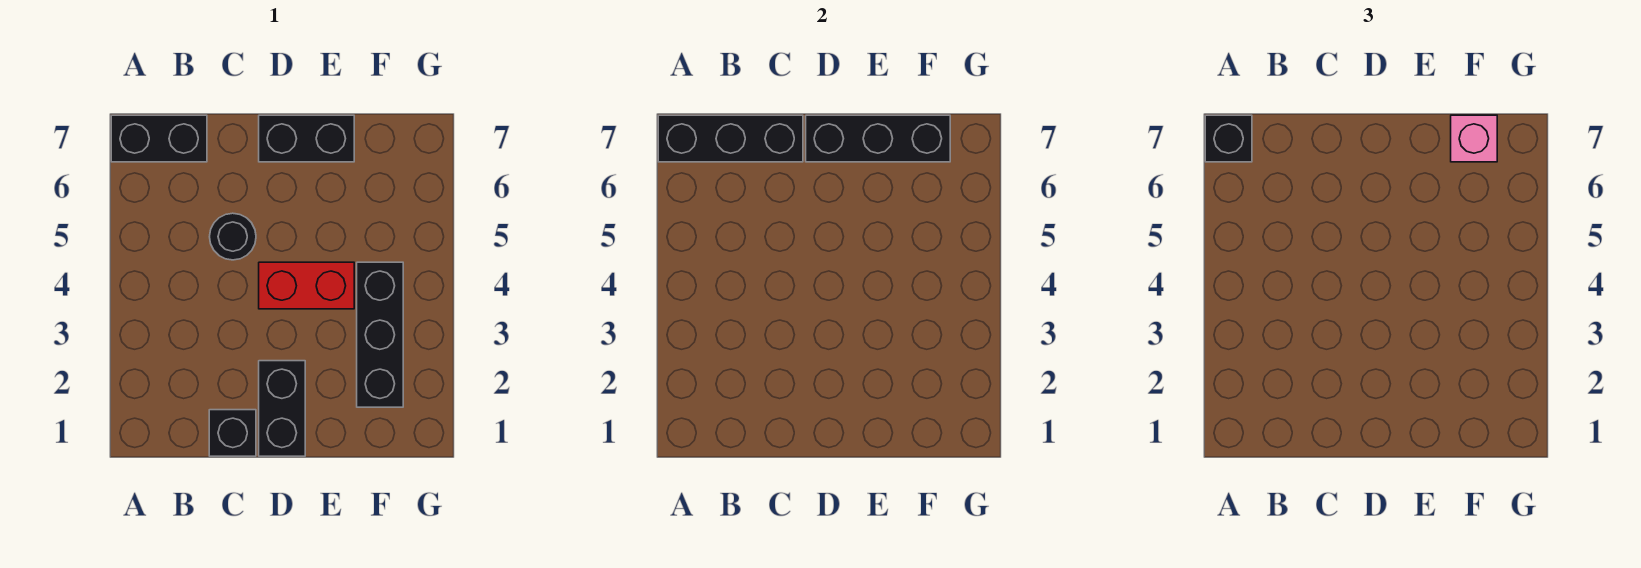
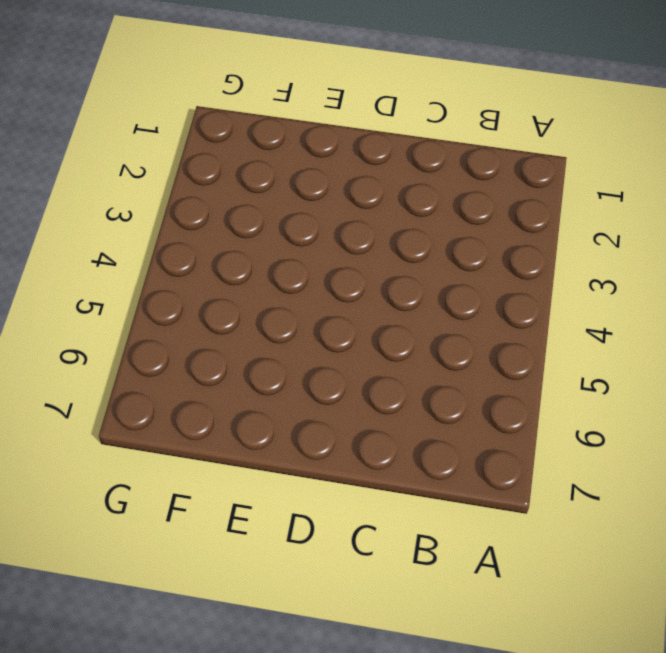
none -> black brick A7:B7 level 1
none -> black brick C1 level 1

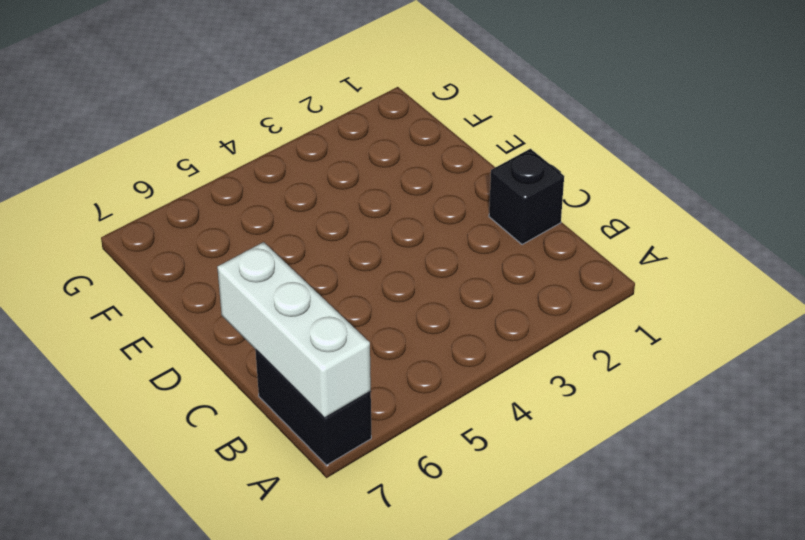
white brick A7:C7 level 2 -> black brick A7:C7 level 2
none -> black round brick C5 level 1
none -> black brick D1:D2 level 1

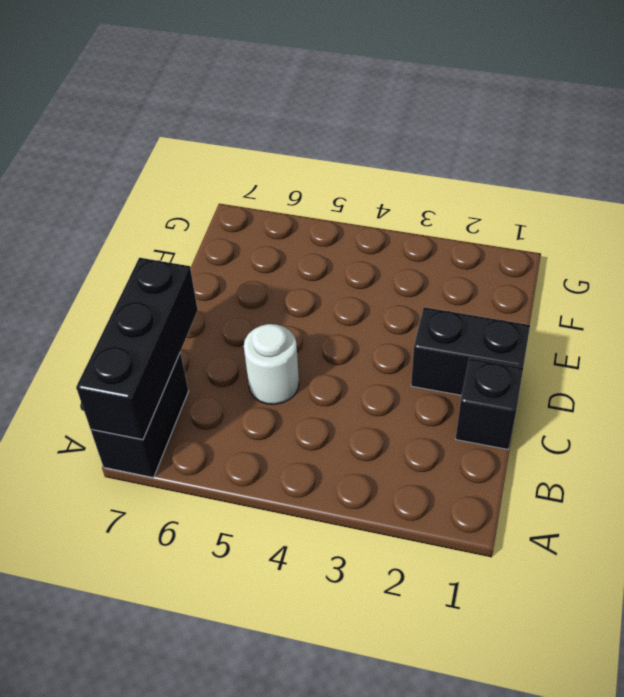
white round brick C5 level 1 -> black round brick C5 level 1
none -> red brick D4:E4 level 1
none -> black brick D7:E7 level 1

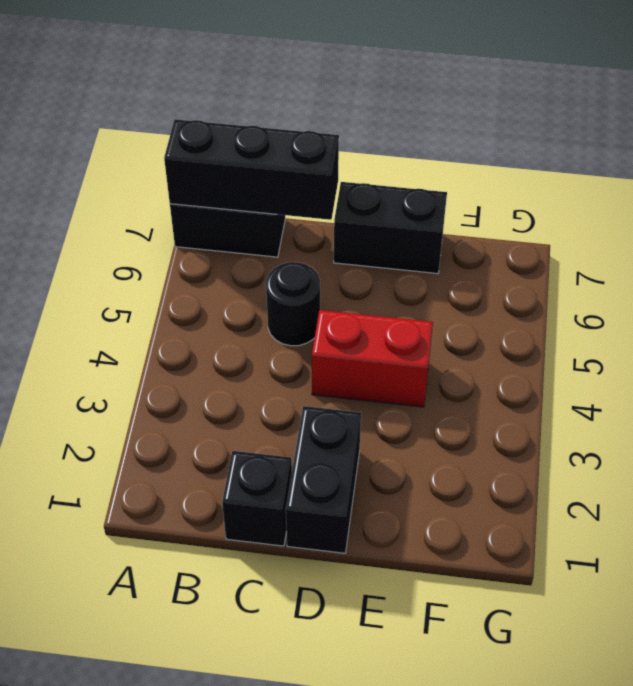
none -> black brick F2:F4 level 1
none -> black brick D7:F7 level 2

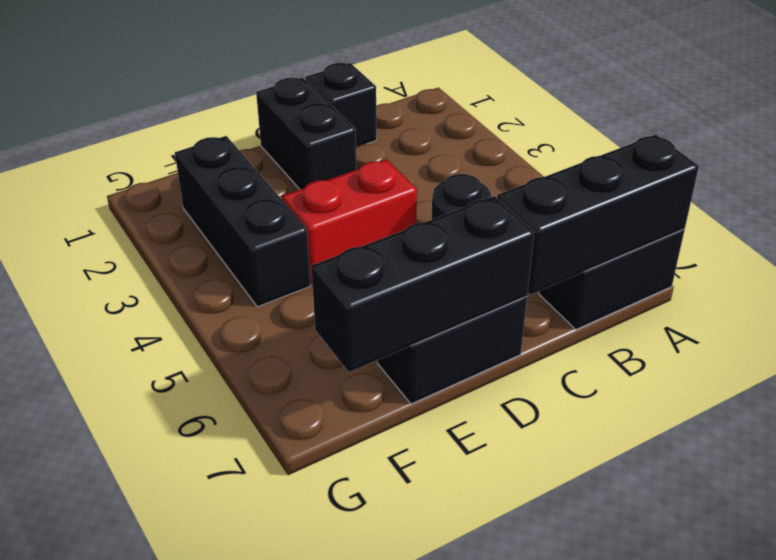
none -> black brick A7 level 3
none -> pink brick F7 level 3

